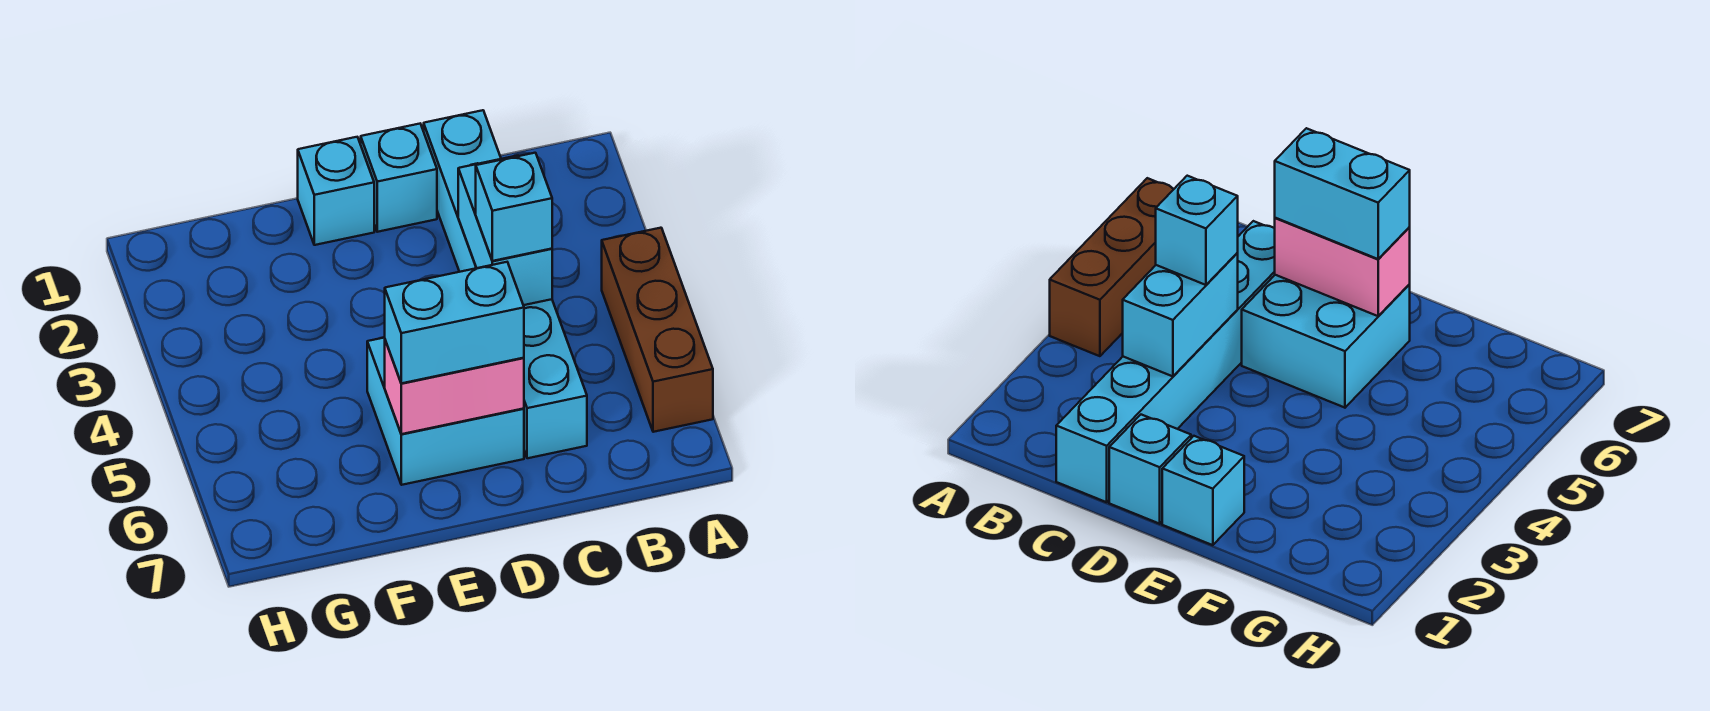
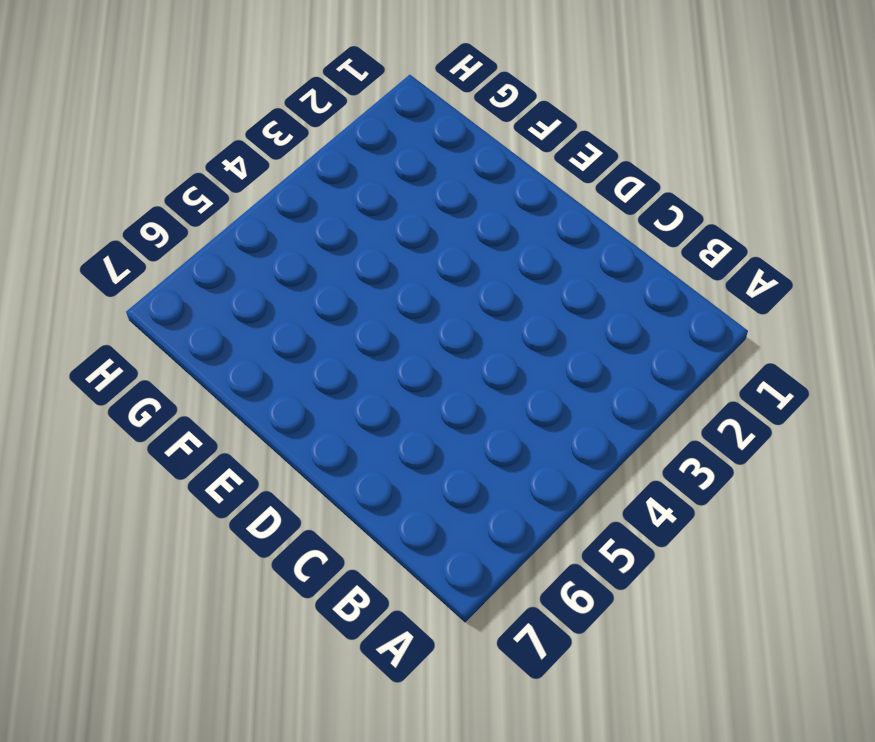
none -> brown brick A4:A6 level 1
none -> cyan brick C1:C6 level 1

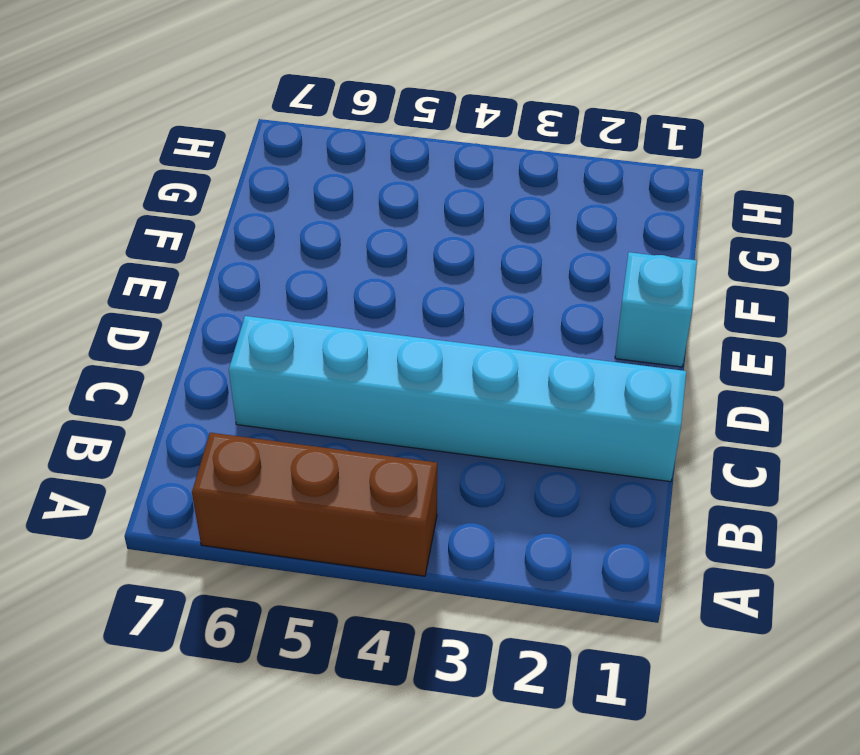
none -> cyan brick D1 level 1
none -> cyan brick D5:E6 level 1

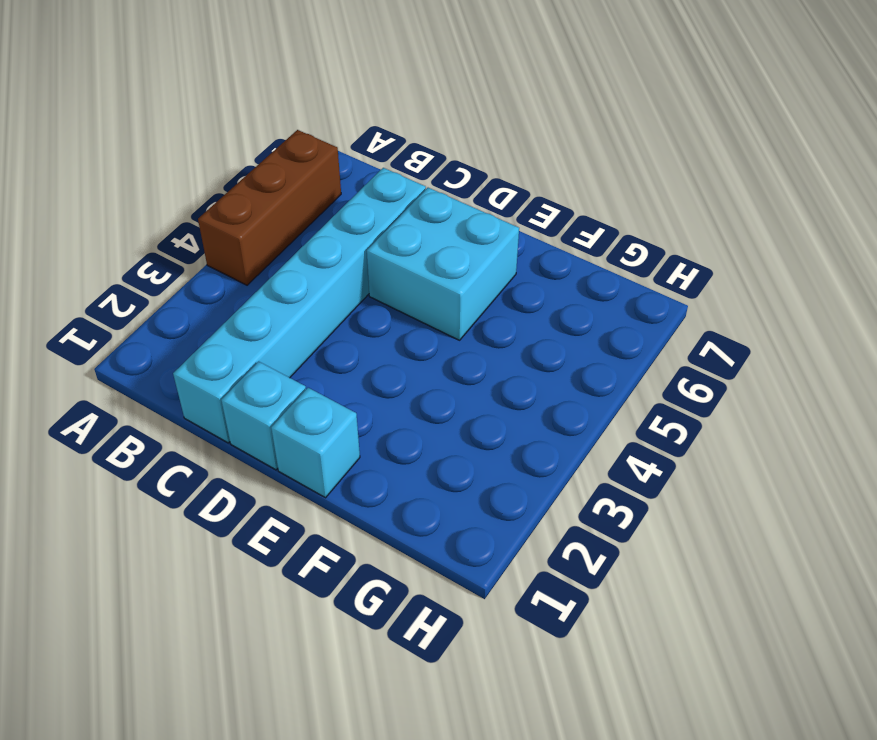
none -> cyan brick C3:C4 level 2
none -> pink brick D6:E6 level 2

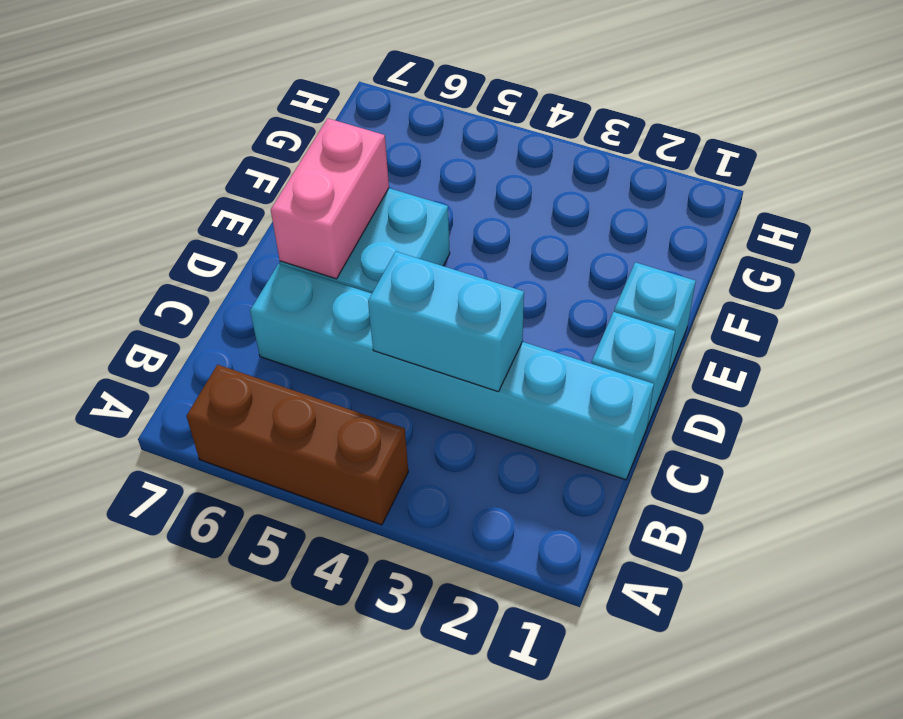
none -> cyan brick C4 level 3
none -> cyan brick D6:E6 level 3

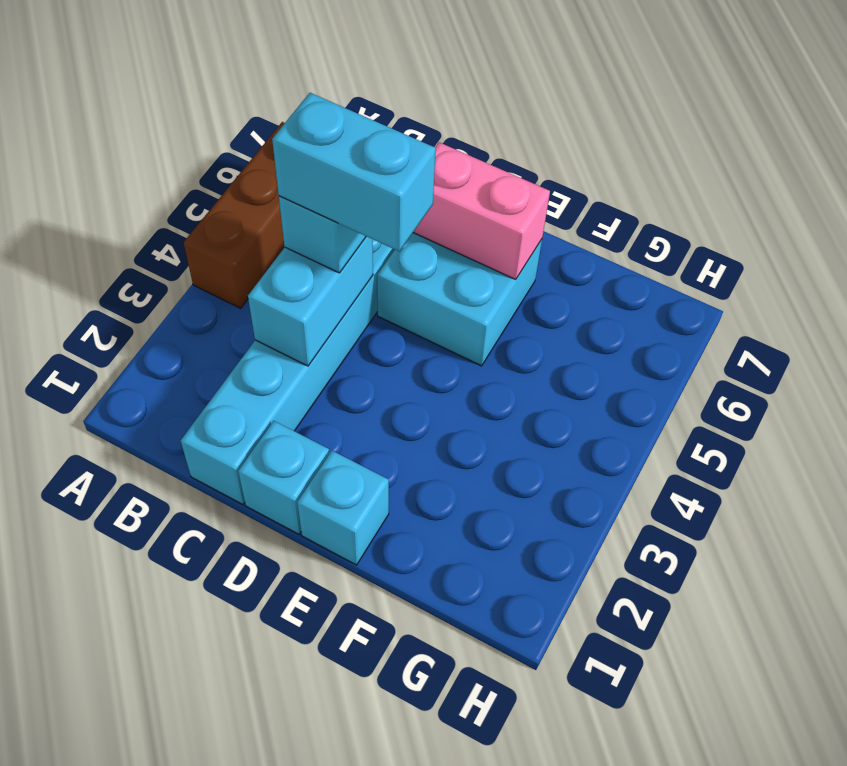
cyan brick C4:D4 level 4 -> cyan brick D6:E6 level 3

